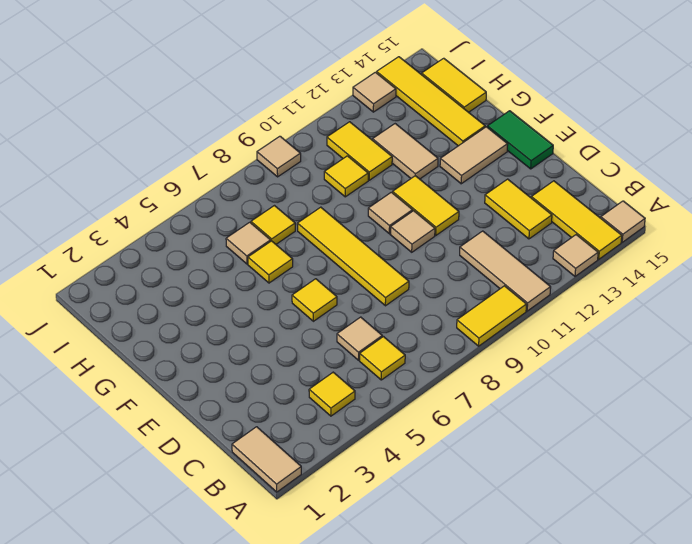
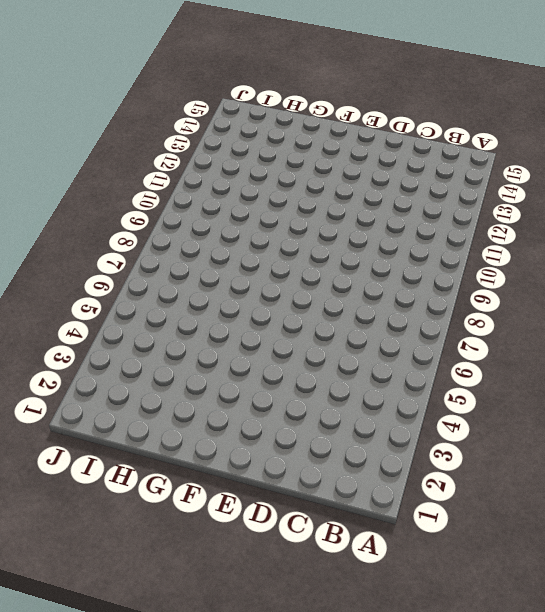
none -> tan tile A1:B1 level 1
none -> yellow tile A9:A10 level 1
none -> tan tile A11:C11 level 1

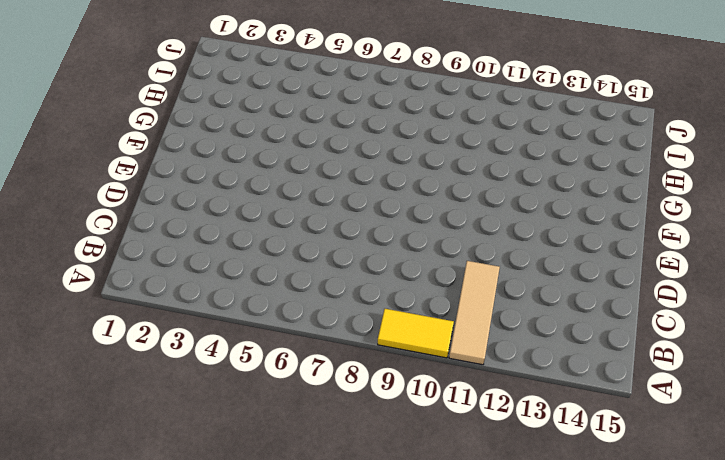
none -> tan tile A1:B1 level 1
none -> tan tile A13 level 1
none -> yellow tile A14:C14 level 1

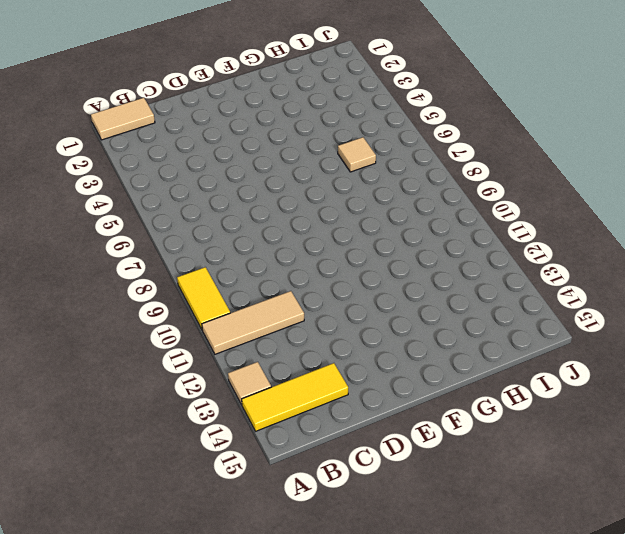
none -> tan tile A15 level 1
none -> yellow tile B4 level 1
none -> yellow tile B6 level 1

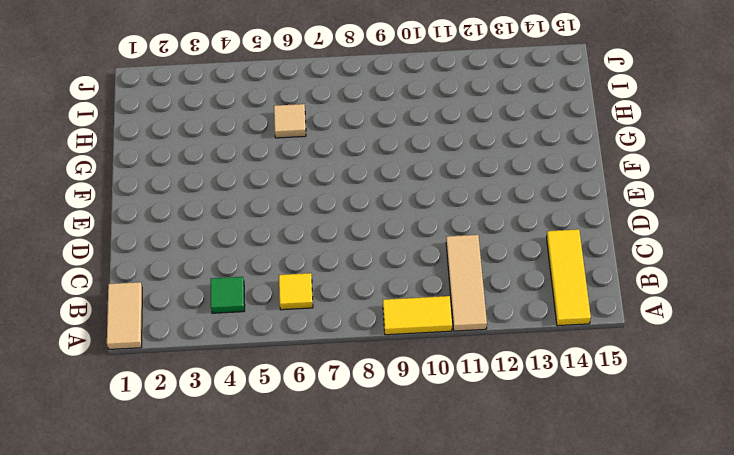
green tile B4 level 1 -> yellow tile B4 level 1
none -> tan tile A13 level 1
none -> tan tile A15 level 1
none -> tan tile C6 level 1

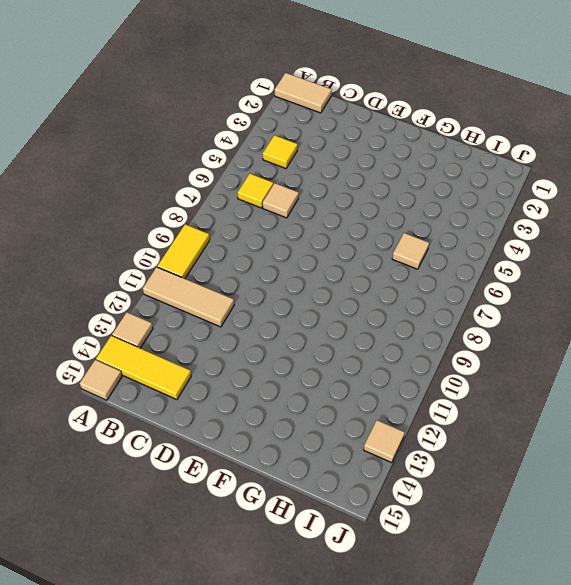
none -> yellow tile C13:D13 level 1
none -> yellow tile D8:G8 level 1
none -> yellow tile E6 level 1

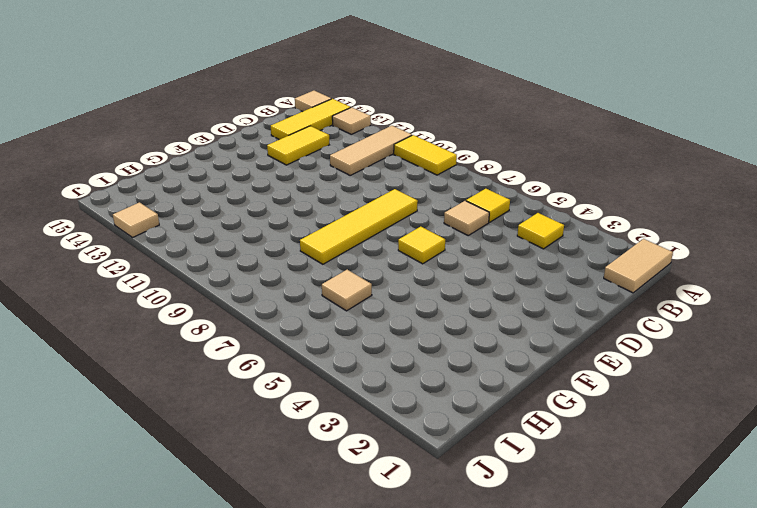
none -> tan tile E10 level 1
none -> yellow tile E11:F11 level 1
none -> green tile E15:F15 level 1

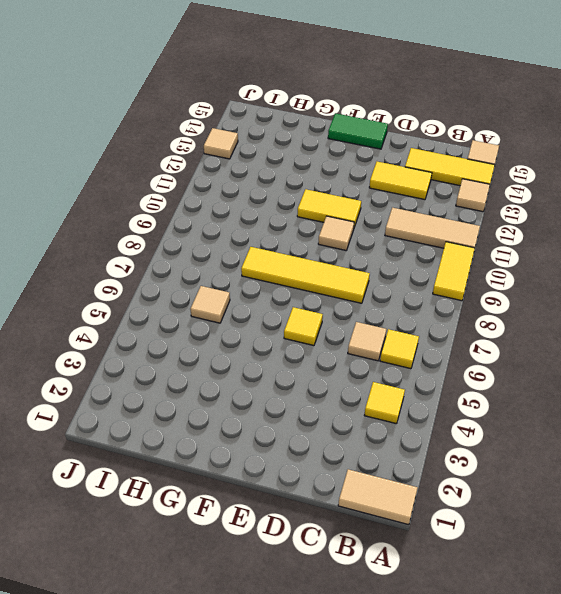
none -> tan tile F10 level 1
none -> tan tile F13:F14 level 1
none -> yellow tile G6 level 1

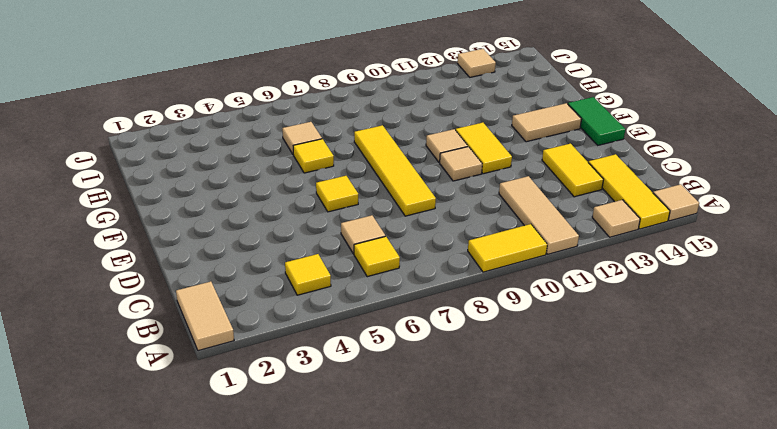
none -> tan tile G12:H12 level 1
none -> yellow tile G14:J14 level 1
none -> yellow tile H7 level 1

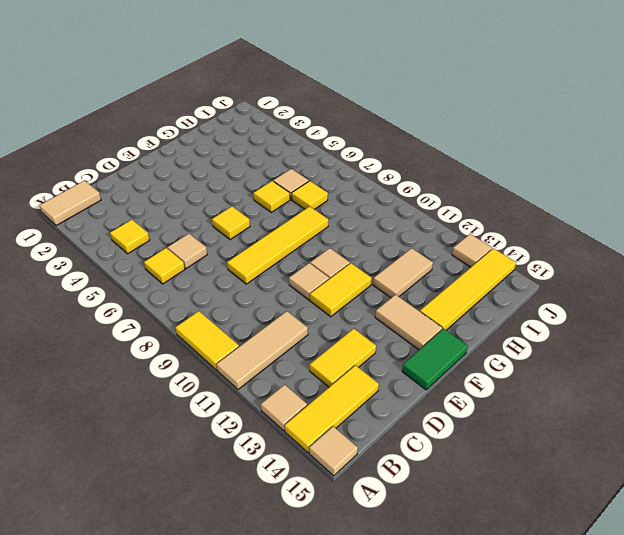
none -> yellow tile H10 level 1
none -> yellow tile H11:I11 level 1
none -> yellow tile H15:I15 level 1

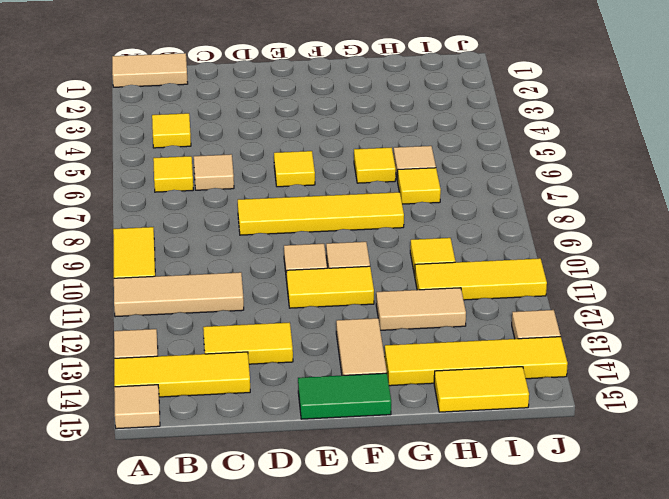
yellow tile H11:J11 level 1 -> yellow tile H11:I11 level 1
none -> tan tile J9 level 1

